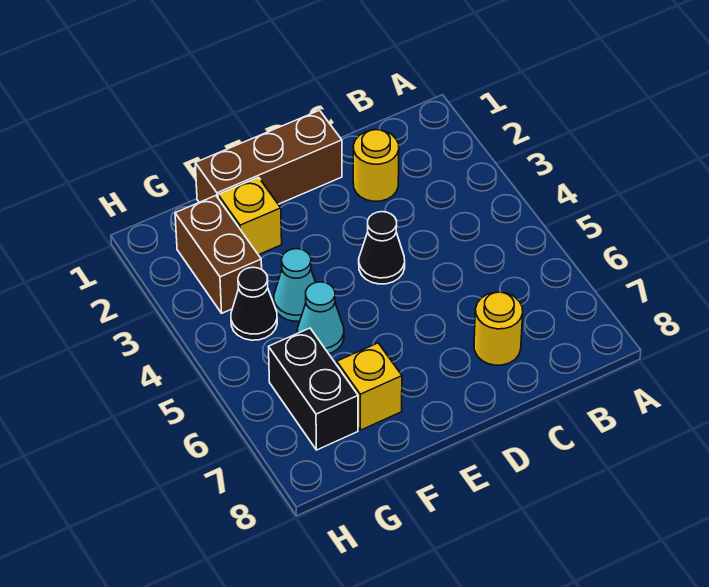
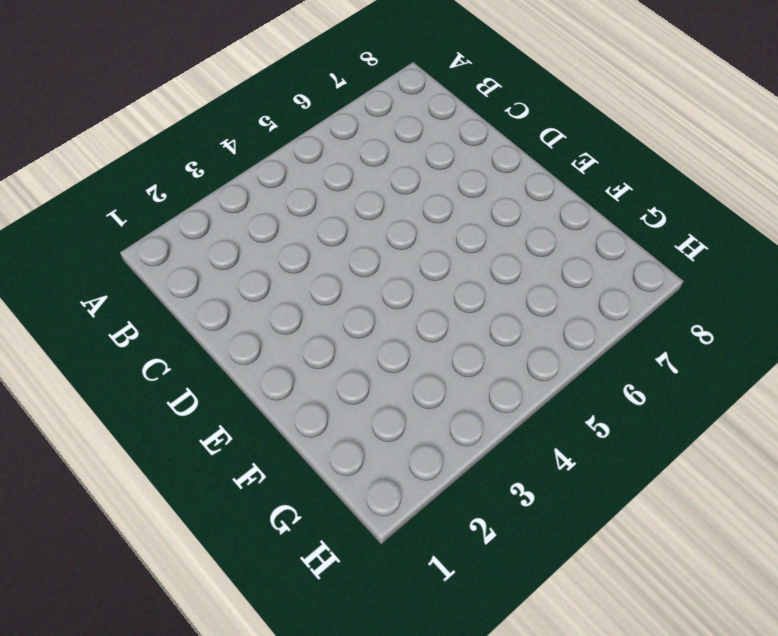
none -> yellow round brick C2 level 1
none -> yellow round brick C7 level 1

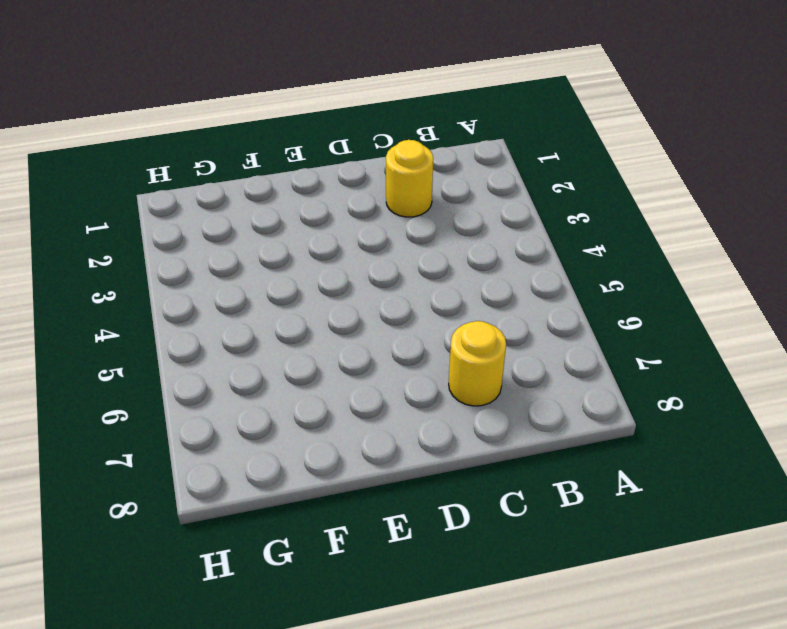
none -> brown brick D1:F1 level 1
none -> black cone D4 level 1

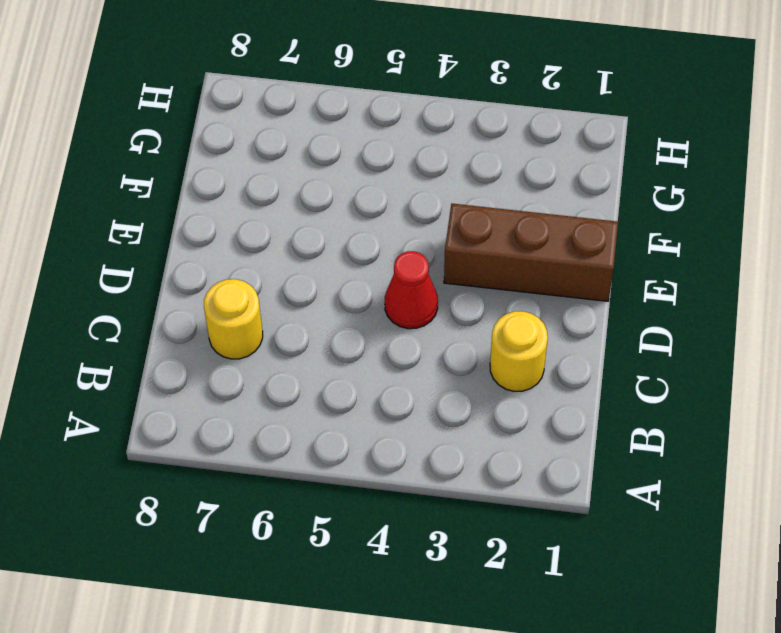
red cone D4 level 1 -> black cone D4 level 1
brown brick E1:E3 level 1 -> brown brick D1:F1 level 1
none -> yellow brick F2 level 1
none -> cyan cone F4 level 1

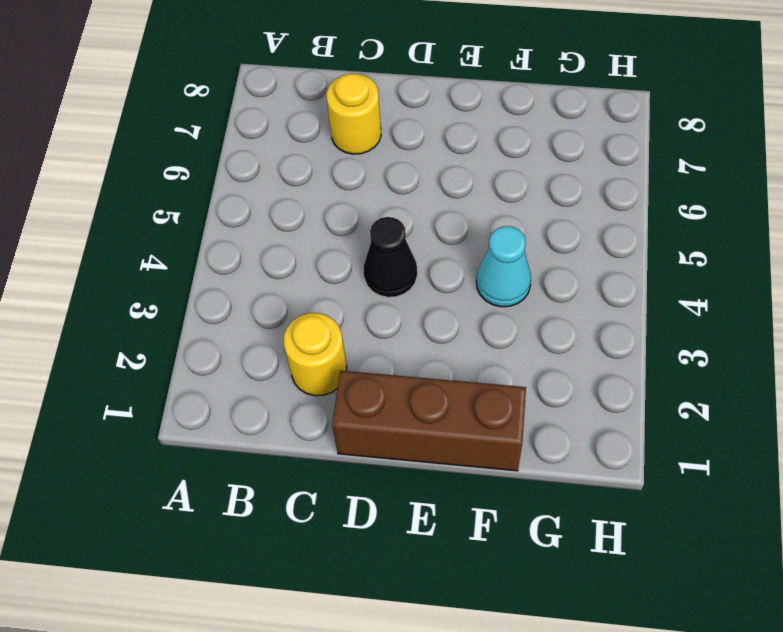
none -> yellow brick F2 level 1
none -> cyan cone F5 level 1

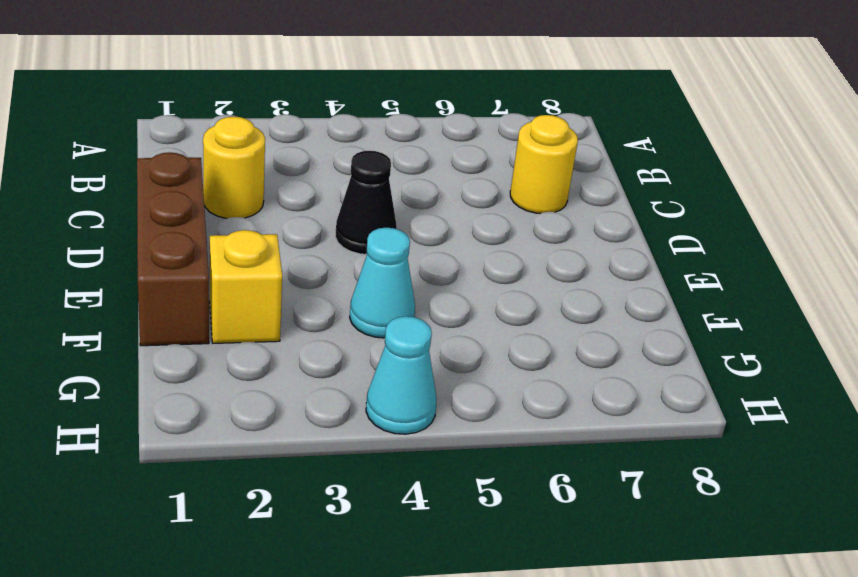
cyan cone H4 level 1 -> cyan cone F5 level 1
none -> yellow brick F7 level 1
none -> brown brick G2:G3 level 1

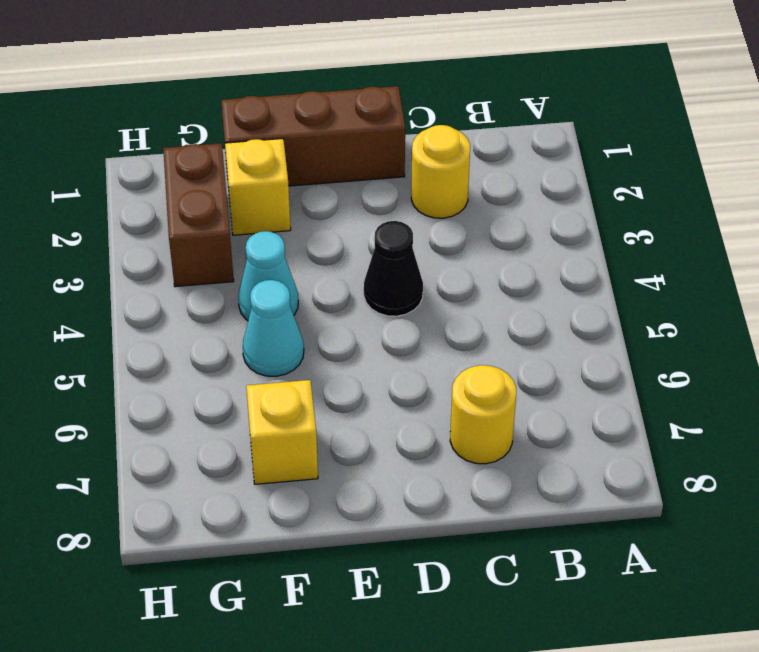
none -> black cone G4 level 1
none -> black brick G6:G7 level 1

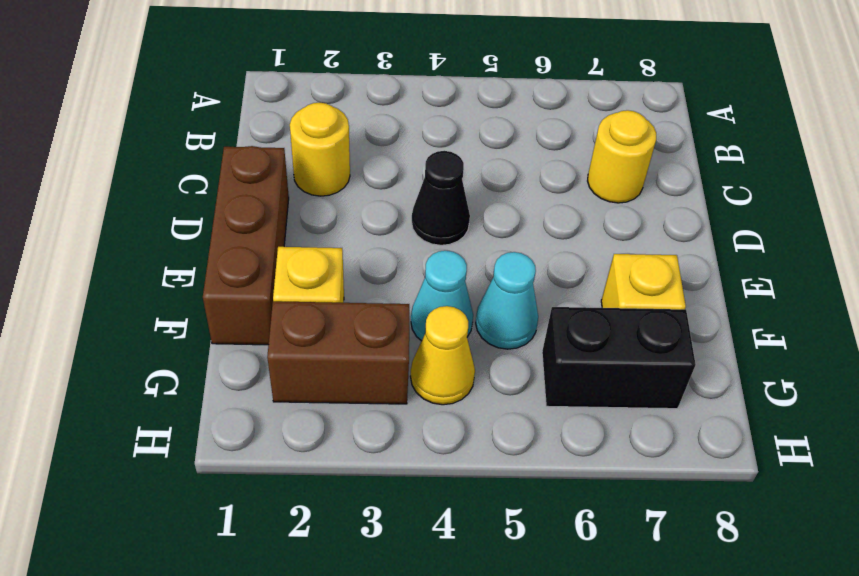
yellow cone G4 level 1 -> black cone G4 level 1

